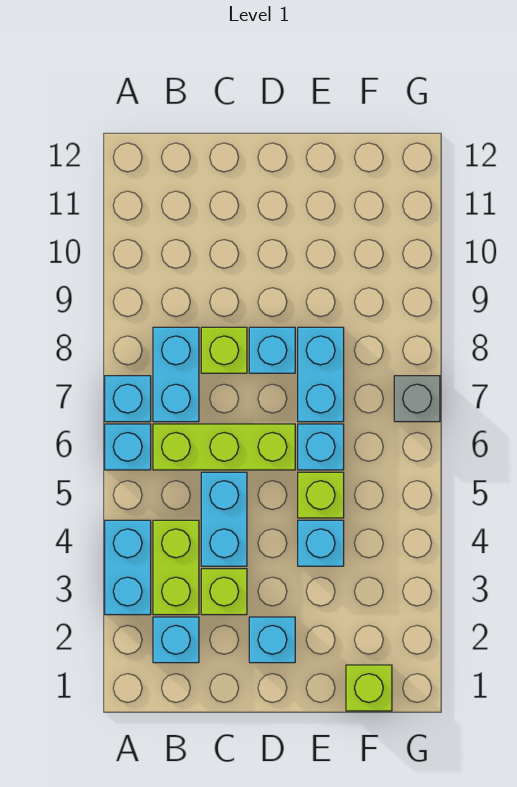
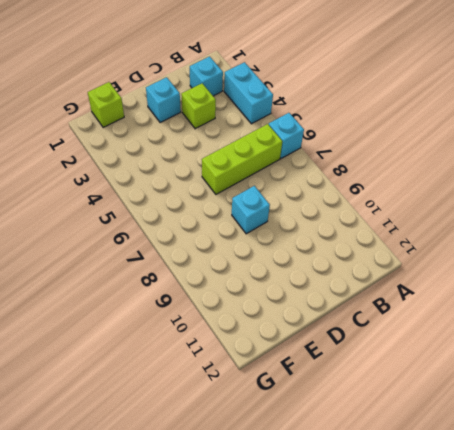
none -> cyan brick A7 level 1
none -> lime brick B3:B4 level 1
none -> cyan brick B7:B8 level 1

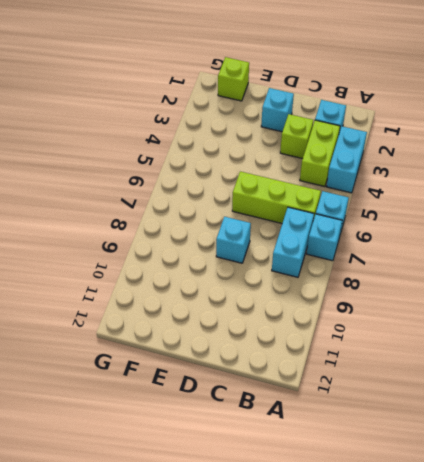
none -> cyan brick C4:C5 level 1
none -> lime brick C8 level 1
none -> cyan brick E4 level 1

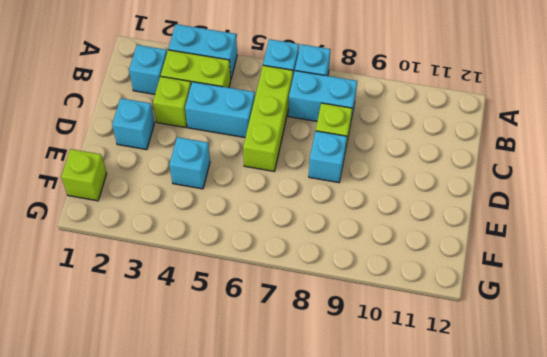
none -> lime brick E5 level 1
none -> cyan brick E6 level 1
none -> cyan brick E7:E8 level 1

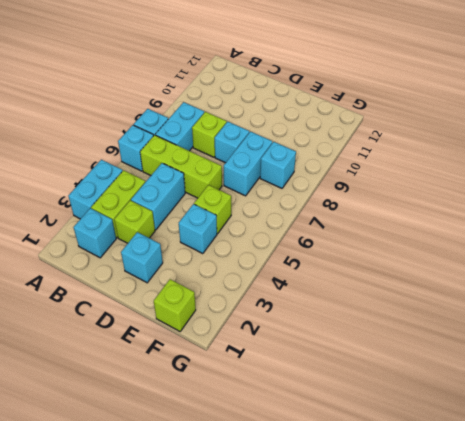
cyan brick F8 level 1 -> cyan brick E6 level 1
none -> grey brick G7 level 1

